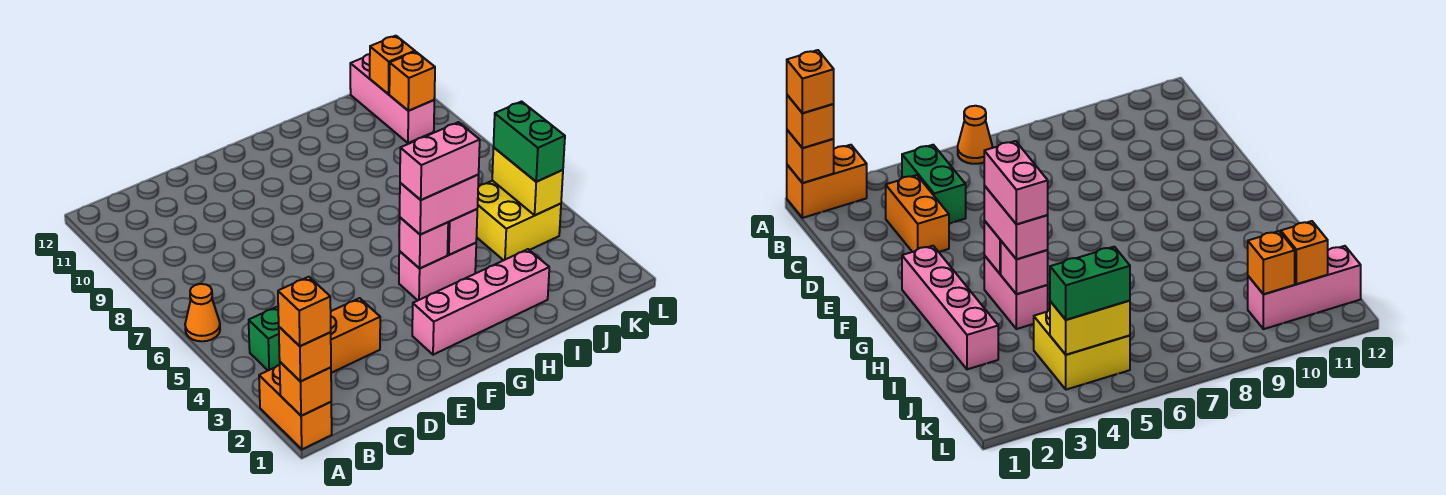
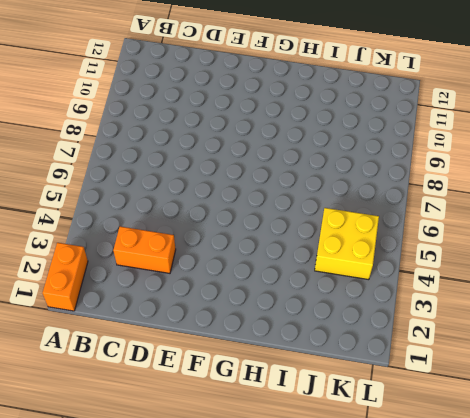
none -> orange cone A6 level 1
none -> green brick B4:C4 level 1
none -> pink brick F2:I2 level 1

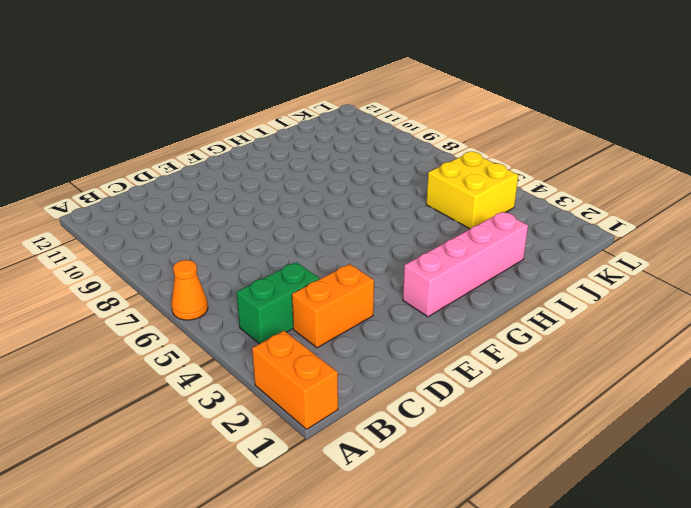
none -> pink brick G4:H4 level 1
none -> pink brick K10:K12 level 1
none -> orange brick A1 level 2

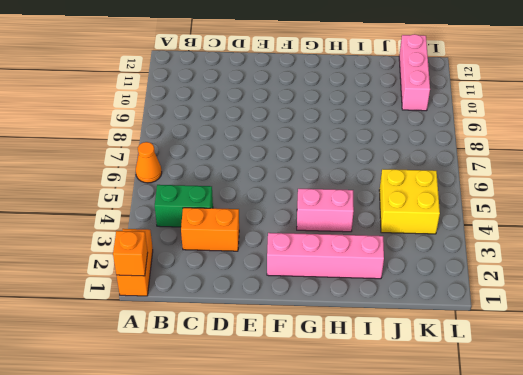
none -> pink brick G4 level 2
none -> pink brick H4 level 2
none -> yellow brick K4:K5 level 2

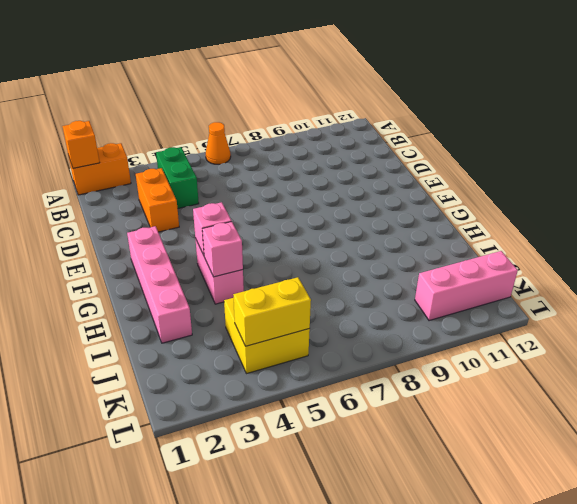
none -> orange brick K10 level 2
none -> orange brick K11 level 2
none -> orange brick A1 level 3

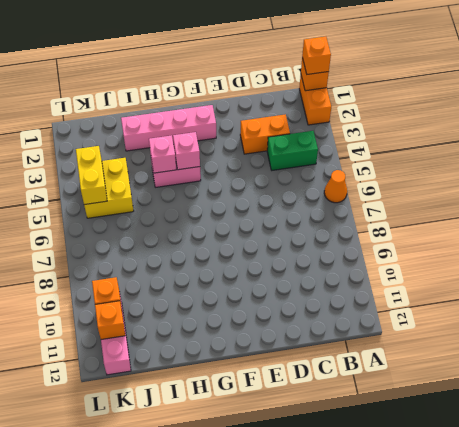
none -> pink brick G4:H4 level 3
none -> green brick K4:K5 level 3
none -> orange brick A1 level 4

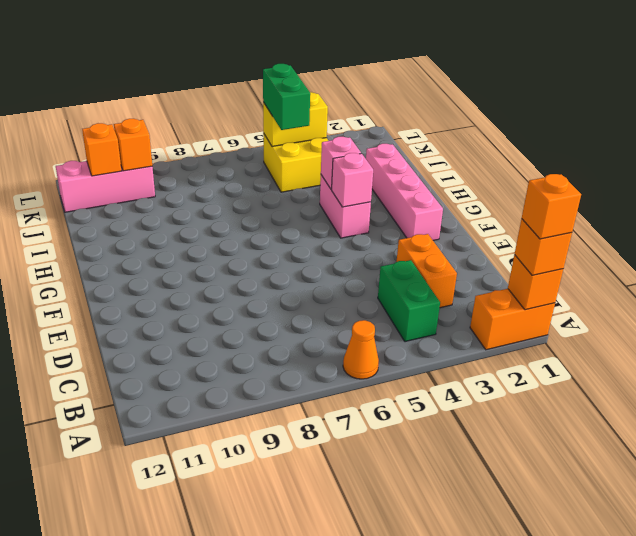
green brick J5:K5 level 3 -> green brick K4:K5 level 3
none -> pink brick G4:H4 level 3
none -> pink brick G4:H4 level 4

